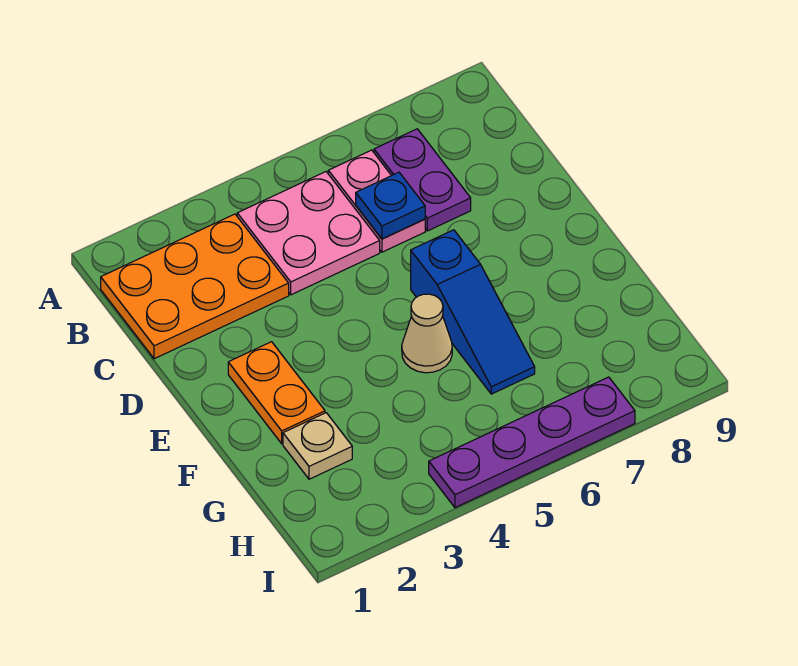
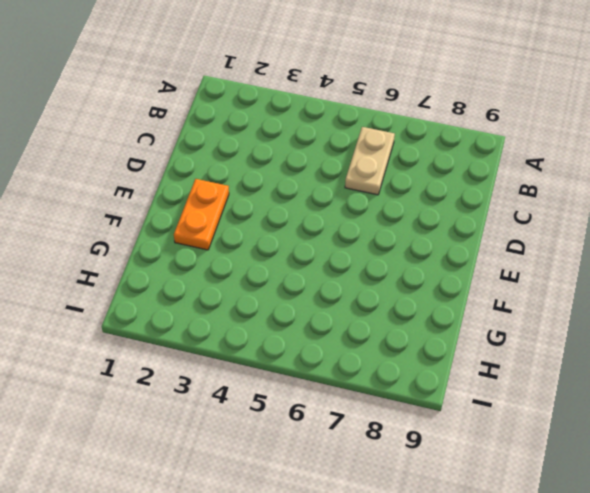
tan plate B6:C6 level 1 -> pink plate B6:C6 level 1
none -> orange plate B1:C3 level 1
none -> pink plate B4:C5 level 1

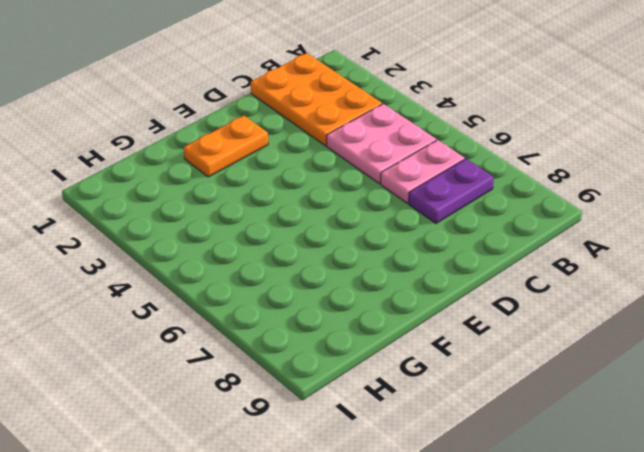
none -> blue slope E6:G6 level 1 top E
none -> tan cone F5 level 1

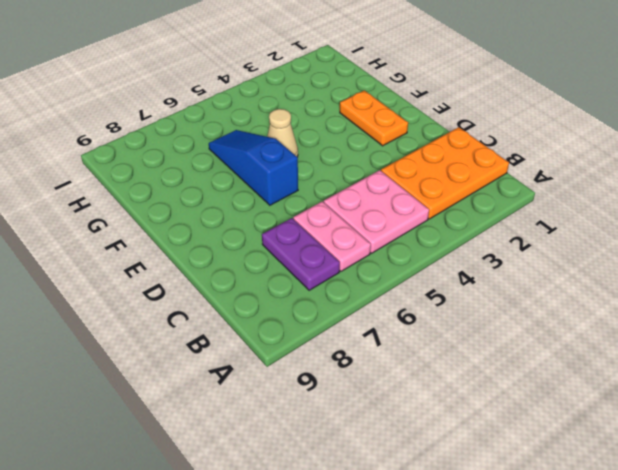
none -> tan plate G2 level 1
none -> purple plate I4:I7 level 1

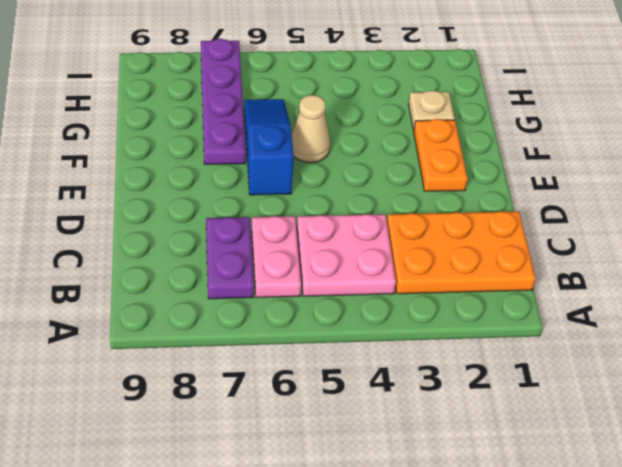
purple plate F7:I7 level 1 -> purple plate I4:I7 level 1
none -> blue plate C6 level 2

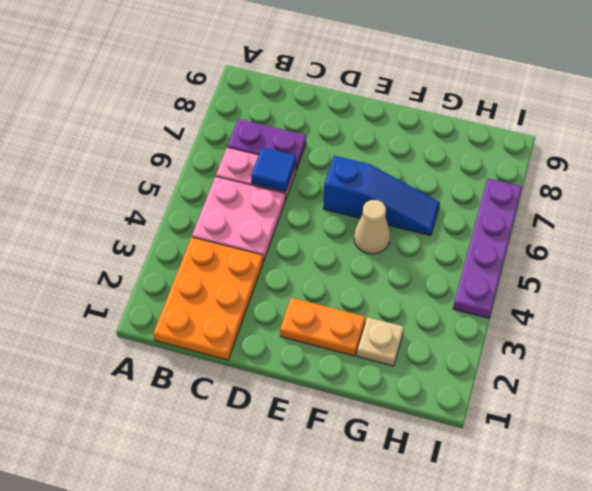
blue tile C6 level 2 -> blue plate C6 level 2

